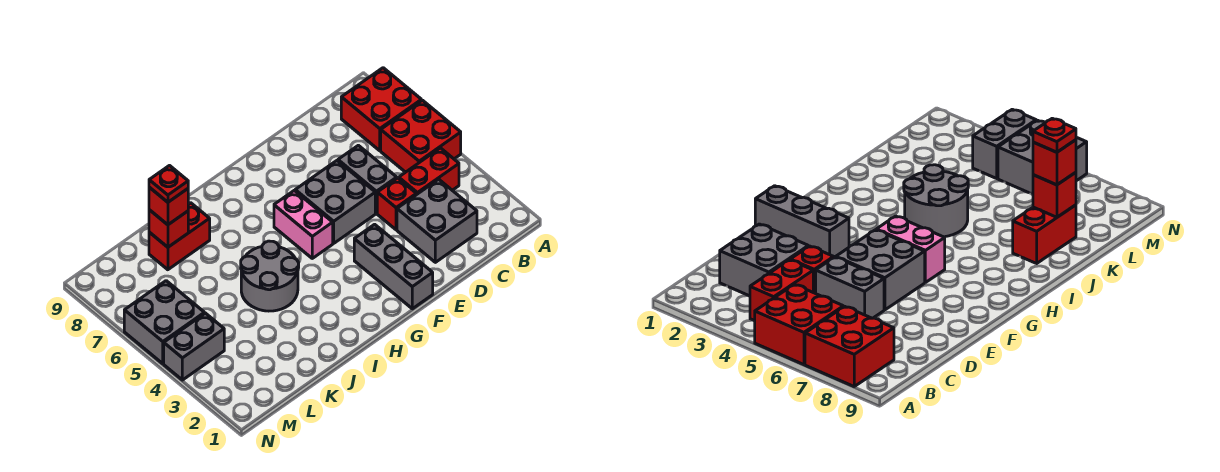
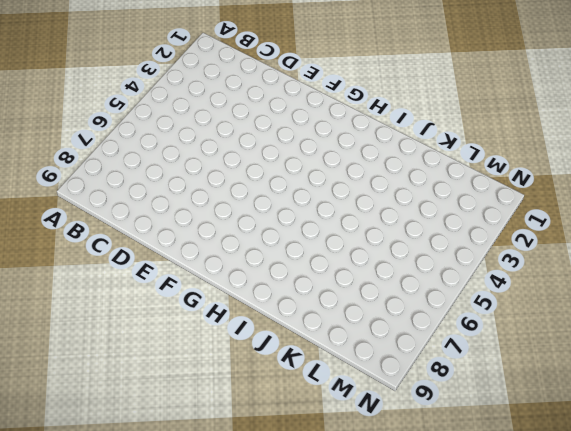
none -> red brick A5:B6 level 1
none -> red brick A7:B8 level 1
none -> red brick B4:C4 level 1

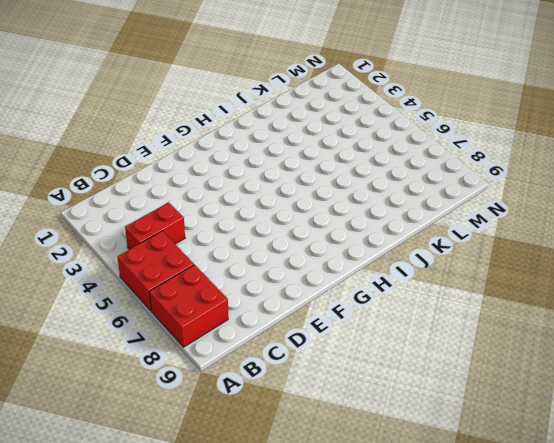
none -> grey brick C2:D3 level 1
none -> red brick D4 level 1
none -> grey brick D5:D6 level 1

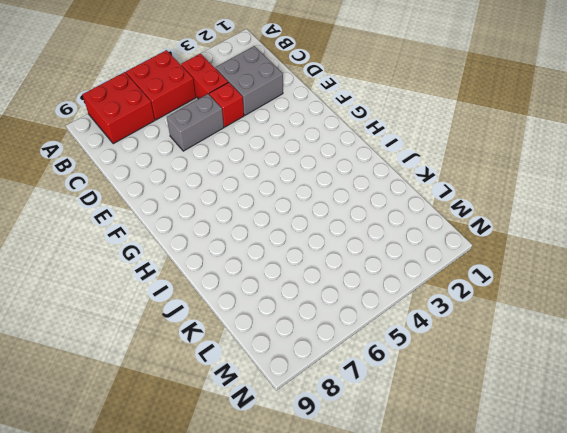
none -> grey brick E5:F6 level 1
none -> grey brick F1:F3 level 1
none -> pink brick G5:G6 level 1

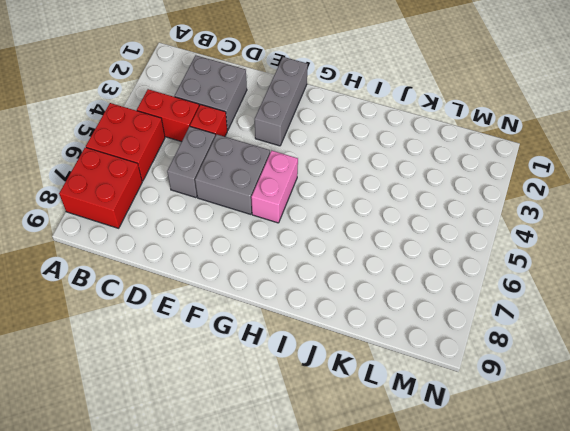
none -> grey round brick I4:J5 level 1
none -> red brick J8:K8 level 1
none -> grey brick M4:N4 level 1

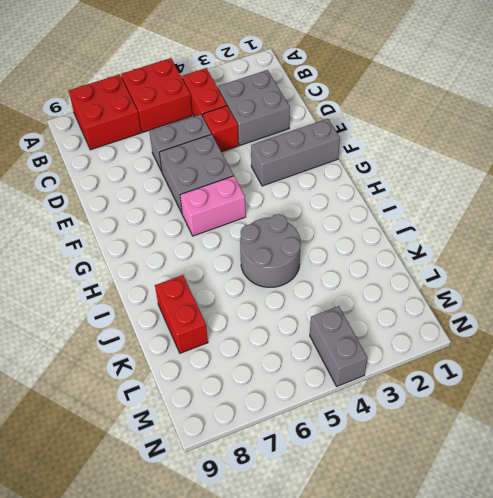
none -> grey brick M5:N6 level 1
none -> red brick K8 level 2
none -> red brick K8 level 3

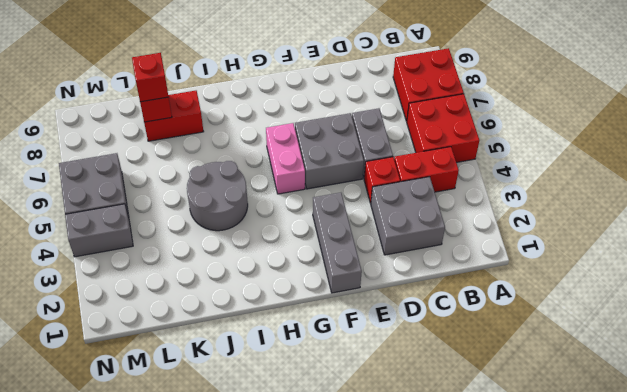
none -> red plate K8 level 4

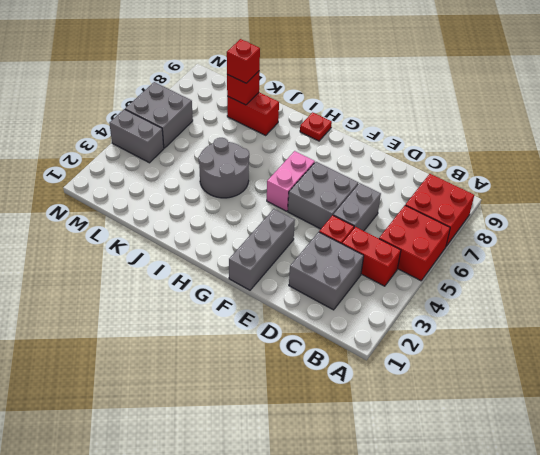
red plate H9 level 1 -> red plate K8 level 4

